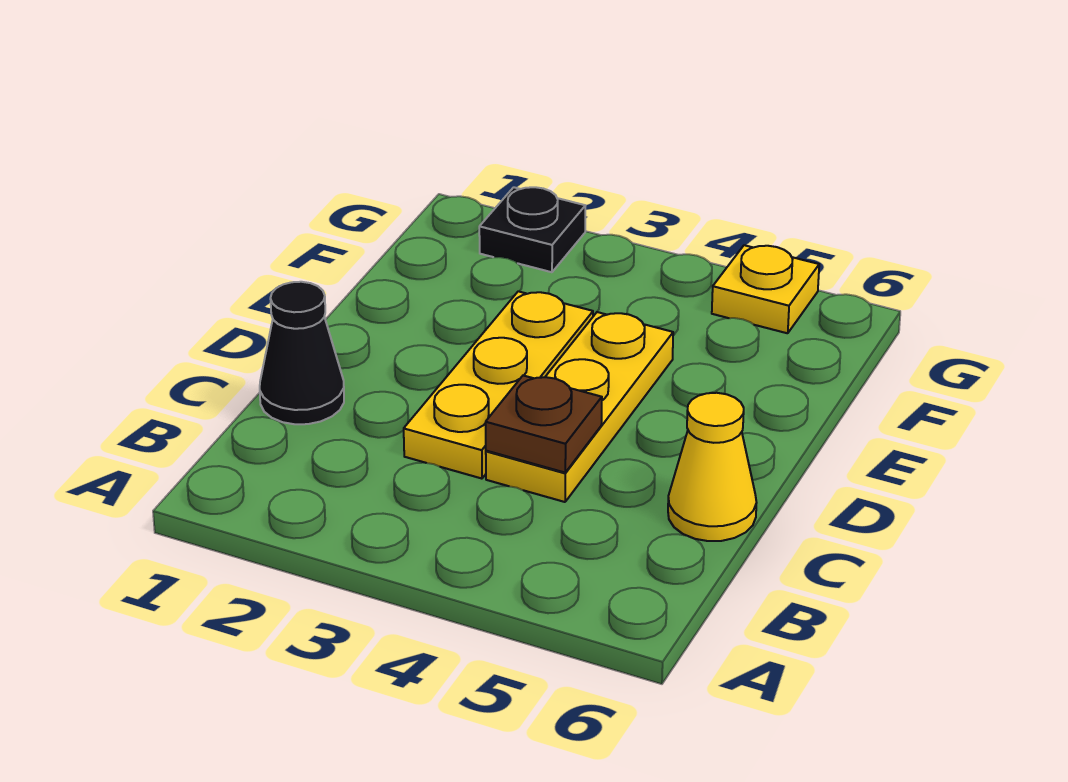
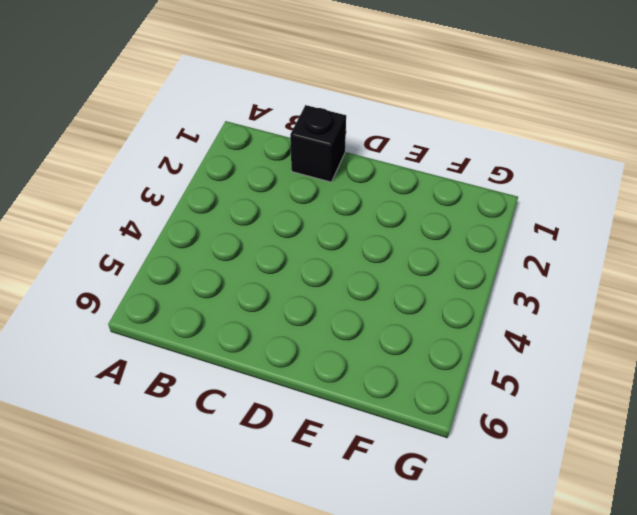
black brick C1 level 1 -> black cone C1 level 1
none -> yellow plate C3:E3 level 1
none -> yellow plate C4:E4 level 1

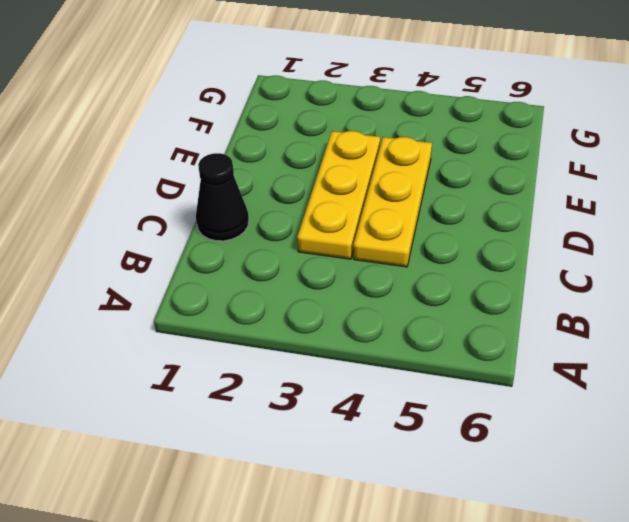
none -> yellow cone C6 level 1
none -> black plate G2 level 1

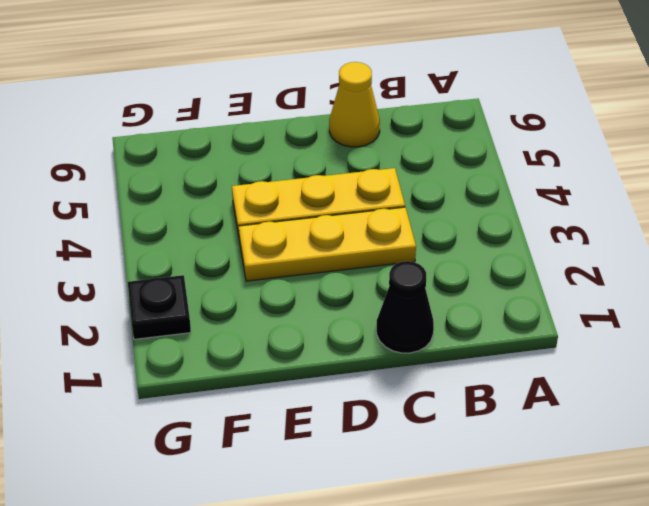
none -> yellow plate G5 level 1
none -> brown plate C4 level 2

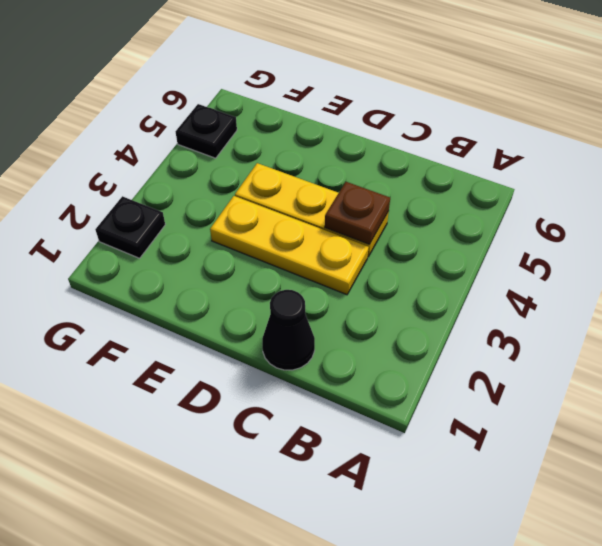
black plate G5 level 1 -> yellow plate G5 level 1
none -> yellow cone C6 level 1

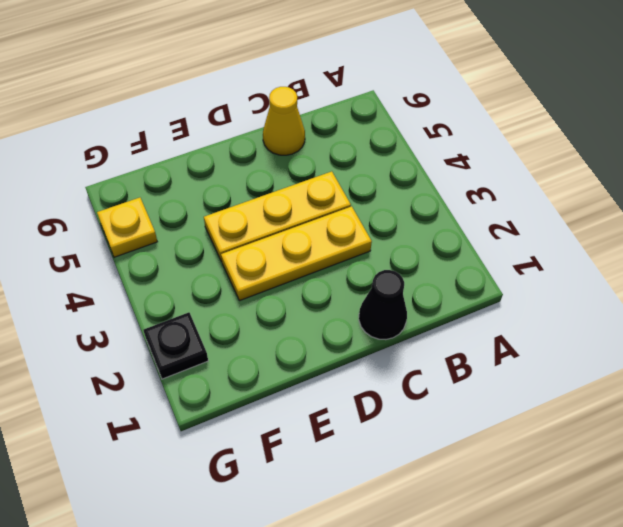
none -> brown plate C4 level 2

